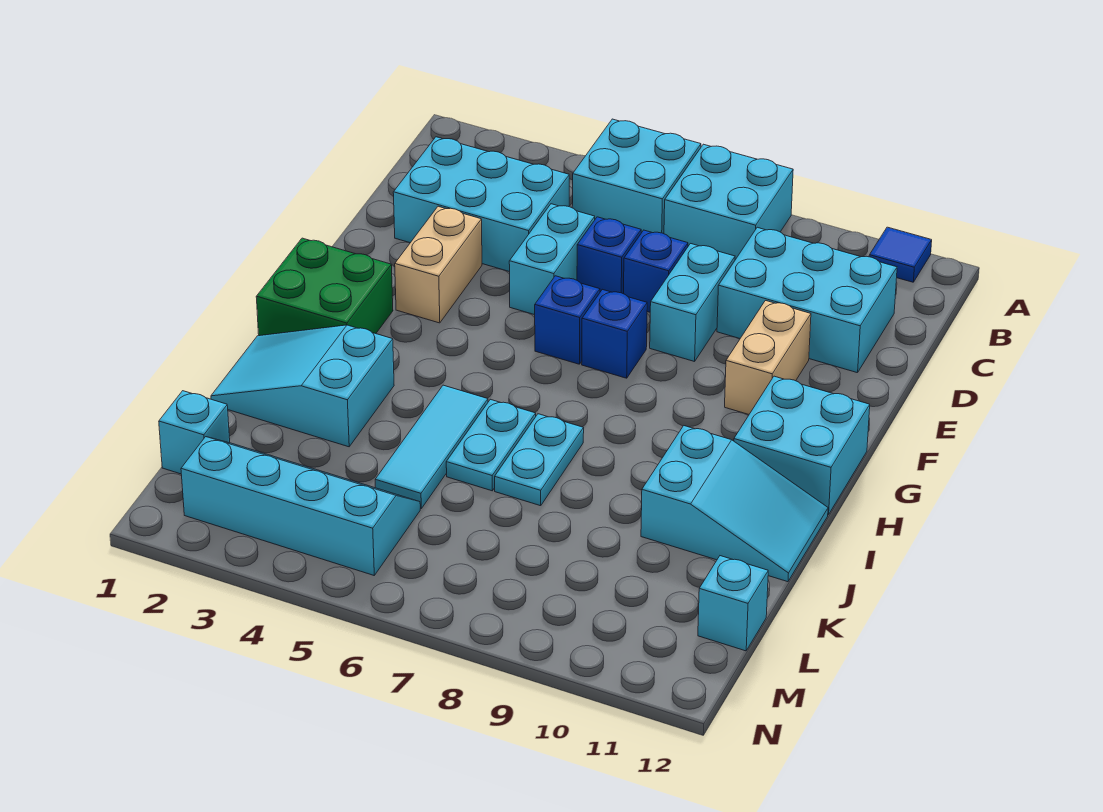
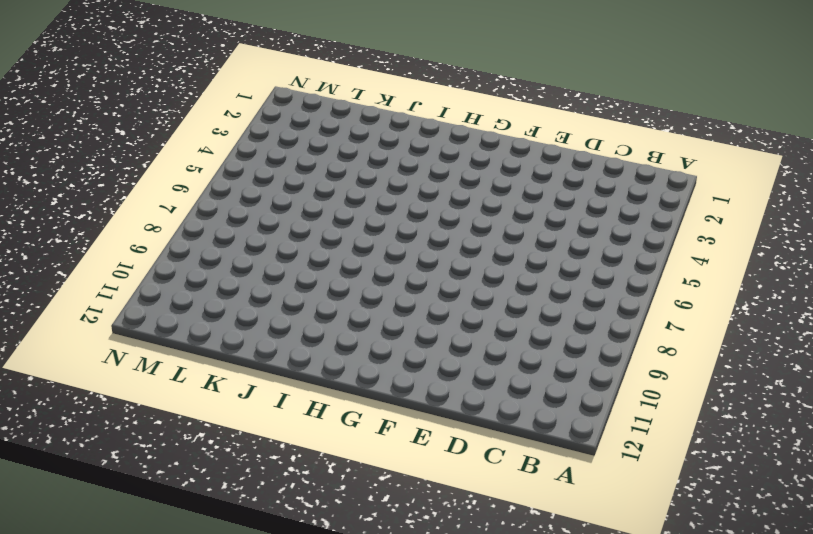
none -> cyan brick A5:B6 level 1
none -> cyan brick A7:B8 level 1
none -> blue tile A11 level 1

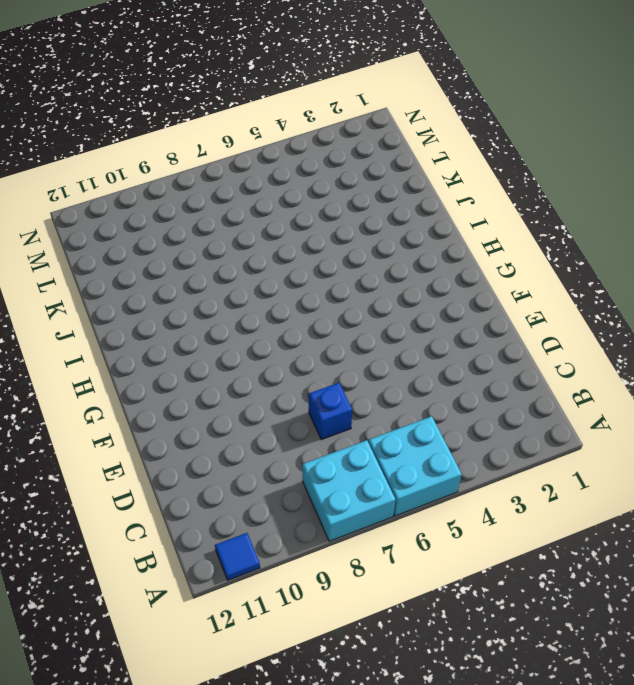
none -> cyan brick C2:D4 level 1
none -> cyan brick C9:D11 level 1
none -> cyan brick D5:E5 level 1

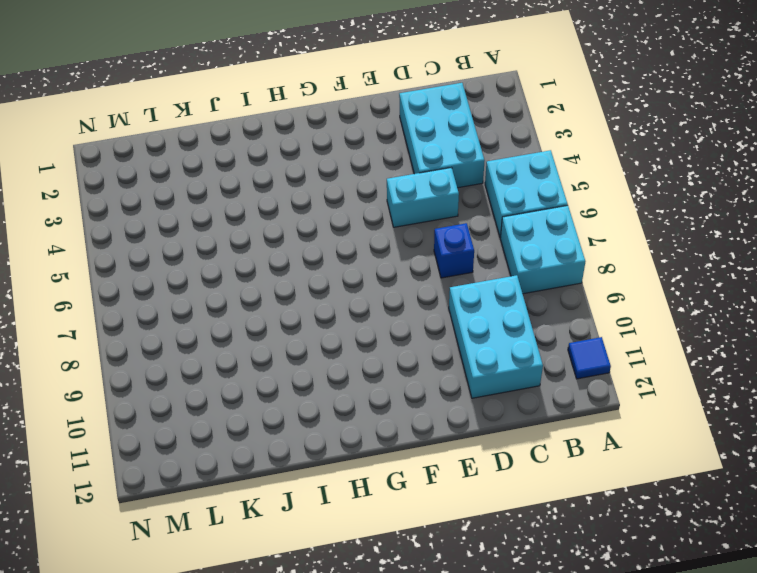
none -> blue brick D6 level 1
none -> cyan brick D8:E8 level 1
none -> tan brick E3:F3 level 1

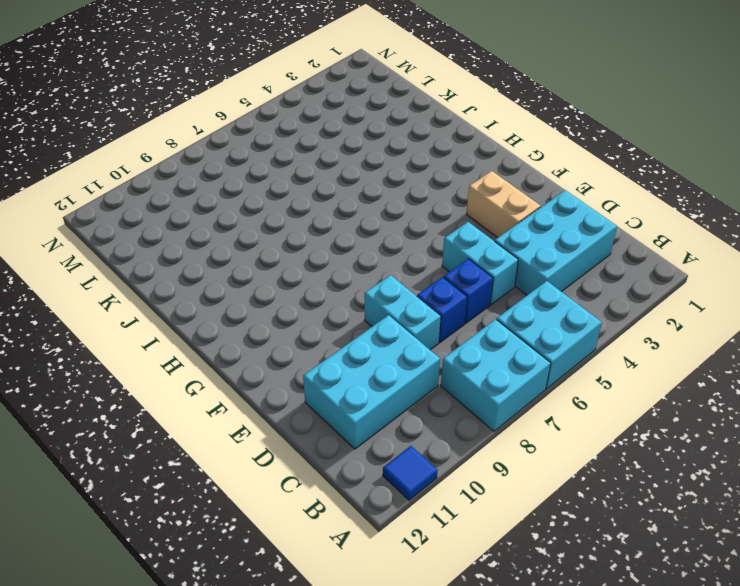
none -> tan brick E10:F10 level 1
none -> blue brick F6 level 1
none -> blue brick F7 level 1

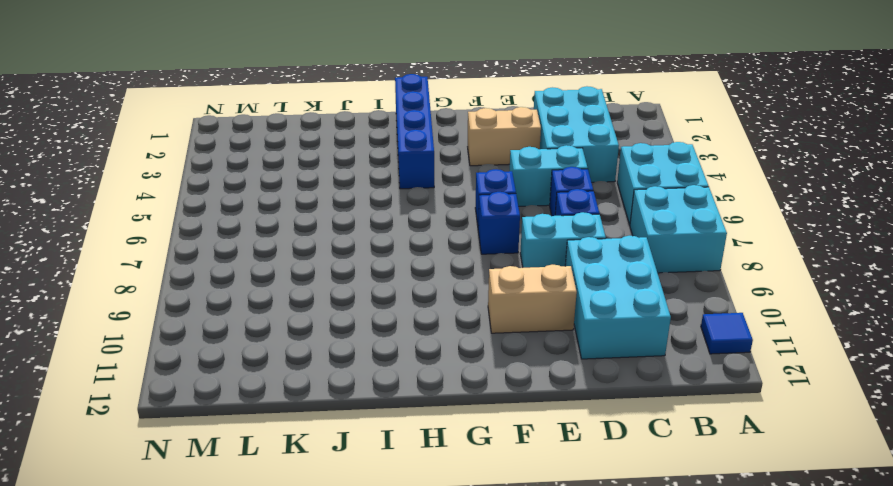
blue brick H1:H4 level 1 -> green brick G1:H2 level 1
none -> cyan brick G11:H12 level 1
none -> cyan slope I1:J3 level 1 top 3
none -> cyan tile I5:K5 level 1

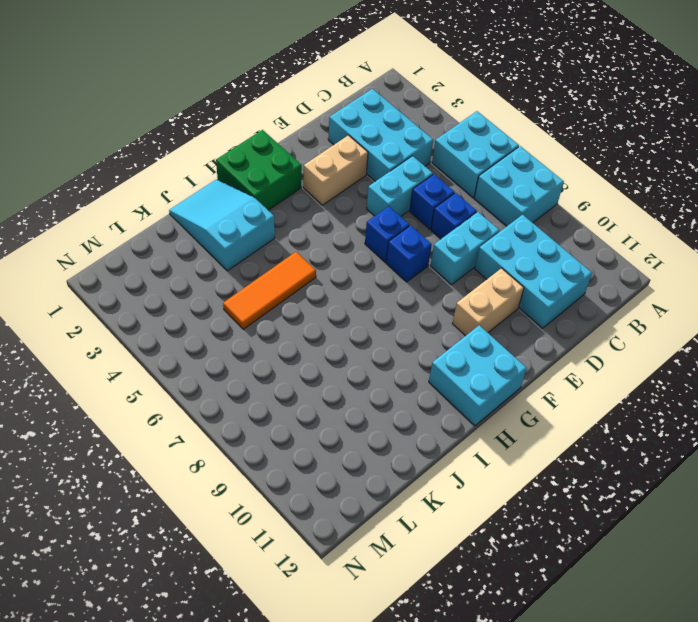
orange tile I5:K5 level 1 -> cyan tile I5:K5 level 1
none -> blue tile A11 level 1
none -> cyan plate I6:J6 level 1
none -> cyan plate I7:J7 level 1

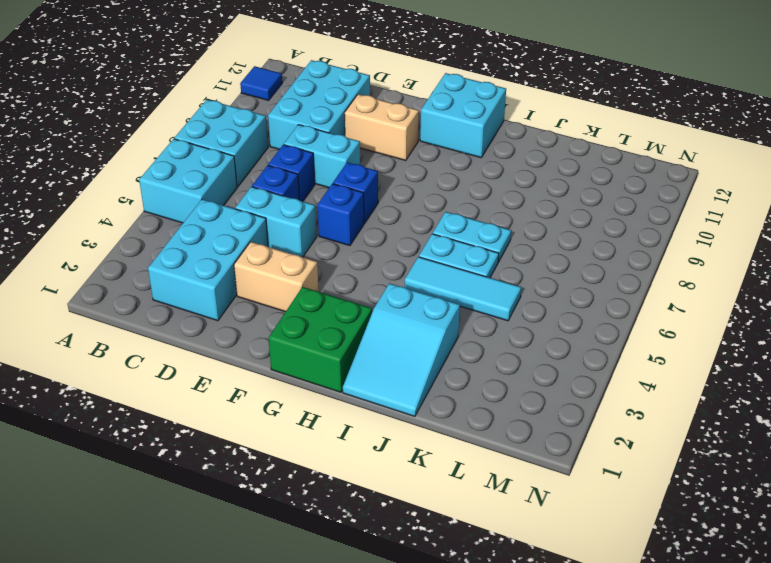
none -> cyan slope I10:J12 level 1 top 10
none -> cyan brick L1 level 1
none -> cyan slope L2:M5 level 1 top M

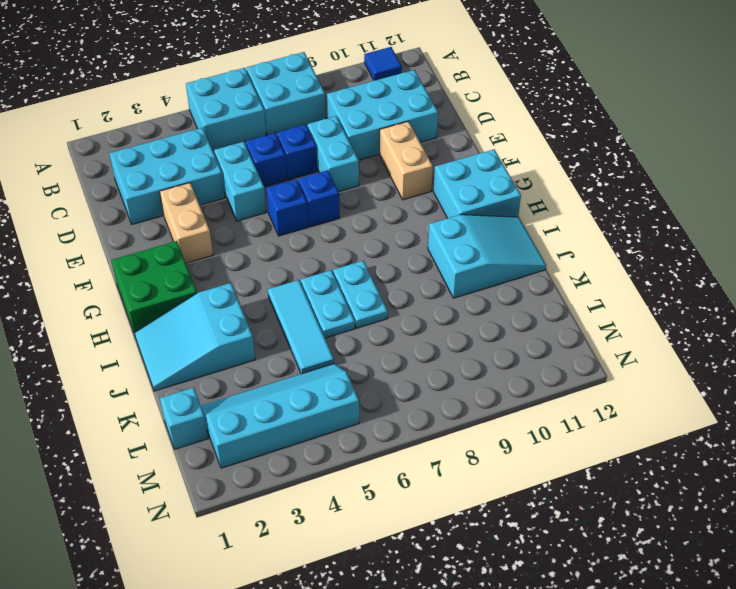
none -> cyan brick L12 level 1

